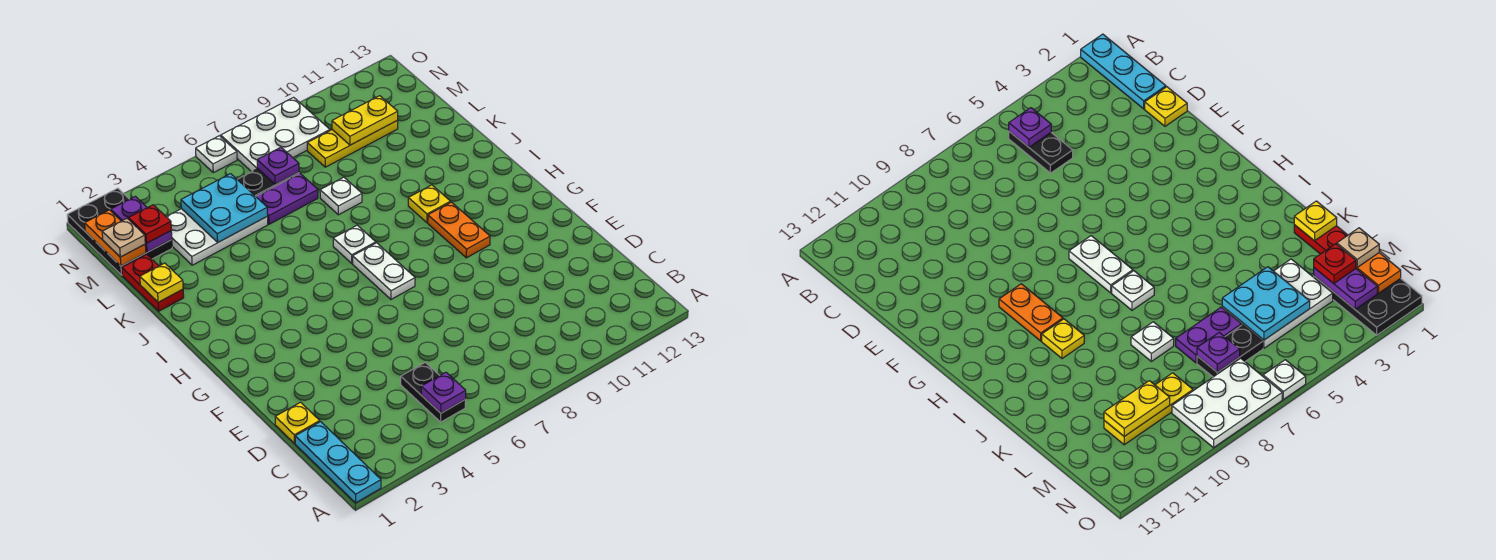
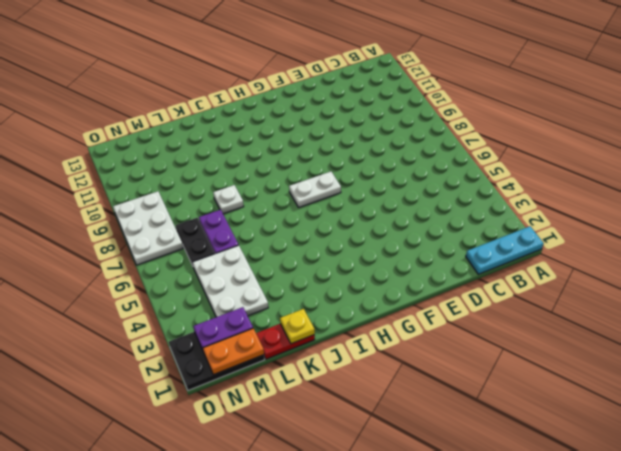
none -> black plate B5:C5 level 1
none -> yellow plate D1 level 1
none -> orange plate G10:H10 level 1

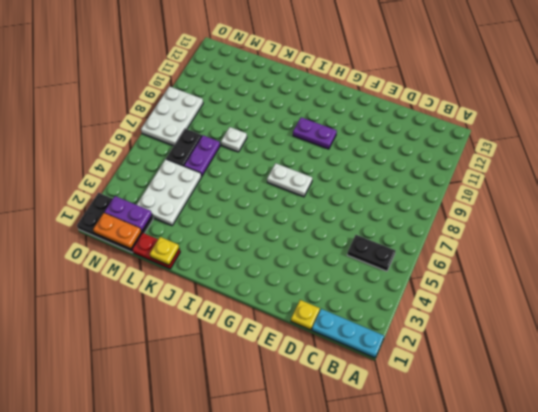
purple plate G10:H10 level 1 -> orange plate G10:H10 level 1
none -> white plate I7 level 1
none -> yellow plate I10 level 1
none -> yellow plate M9:M11 level 1

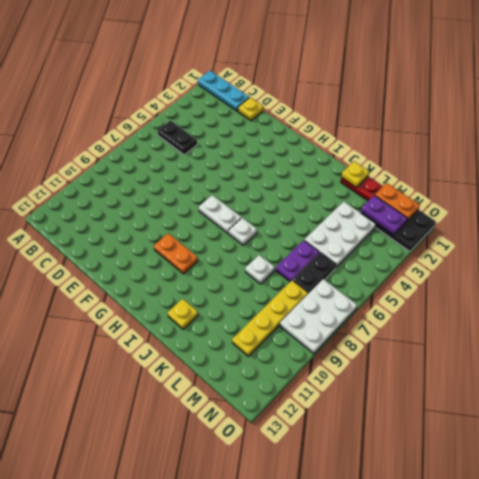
yellow plate J12 level 1 -> yellow plate I10 level 1
yellow plate M8:M11 level 1 -> yellow plate M9:M11 level 1
none -> white plate O6 level 1
none -> purple plate B5 level 2
none -> cyan plate L4:M5 level 2

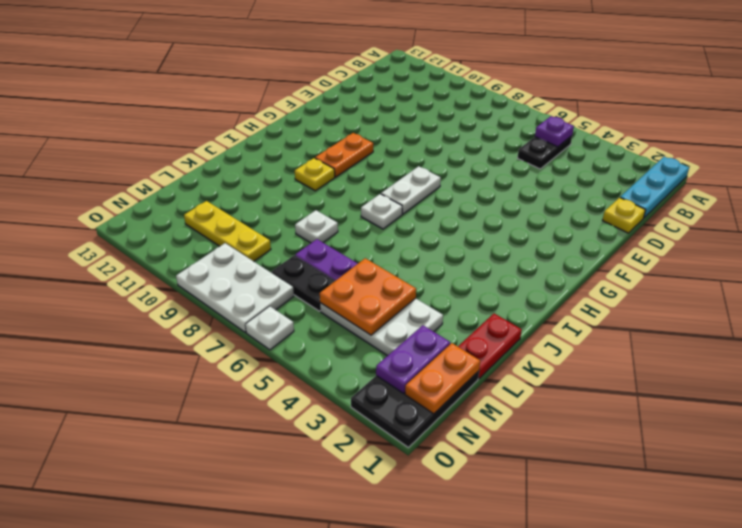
orange plate L4:M5 level 2 -> cyan plate L4:M5 level 2
none -> yellow plate K1 level 2
none -> purple plate M7 level 2
none -> yellow plate M10:M11 level 2

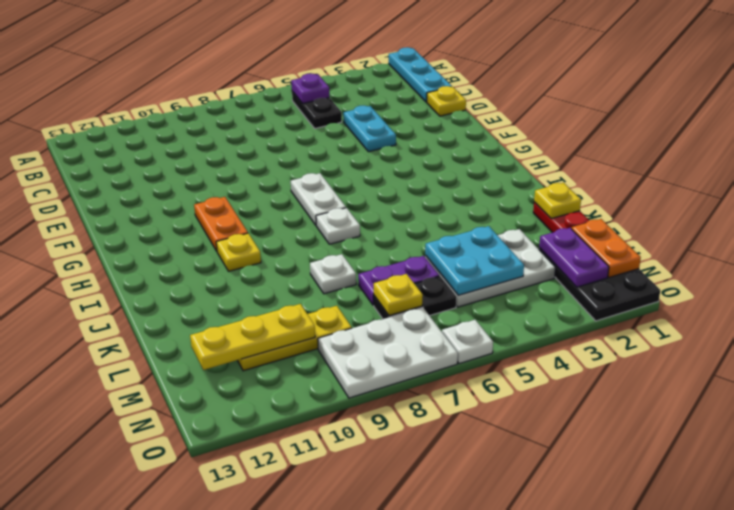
cyan plate D4:E4 level 1 -> none
yellow plate M7 level 2 -> purple plate M7 level 2
yellow plate M10:M12 level 2 -> yellow plate M10:M11 level 2
none -> tan plate M1 level 3
none -> red plate M2 level 3

